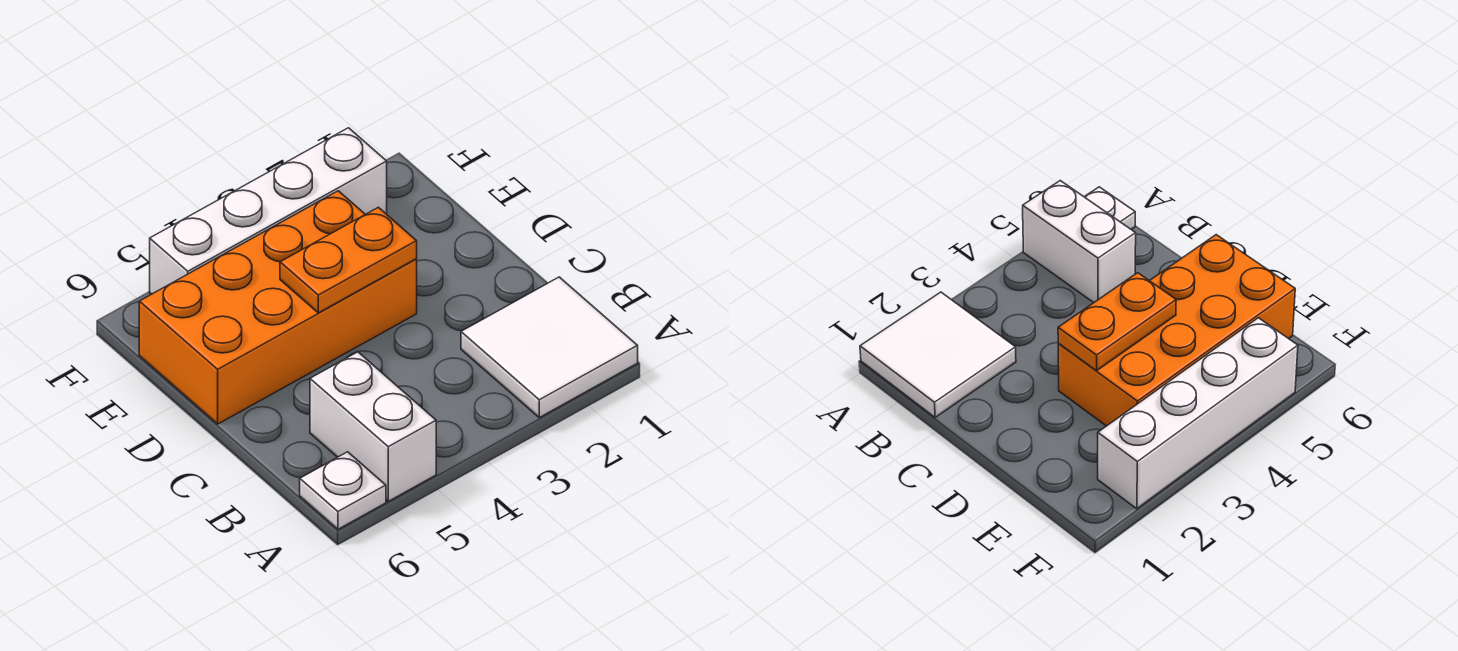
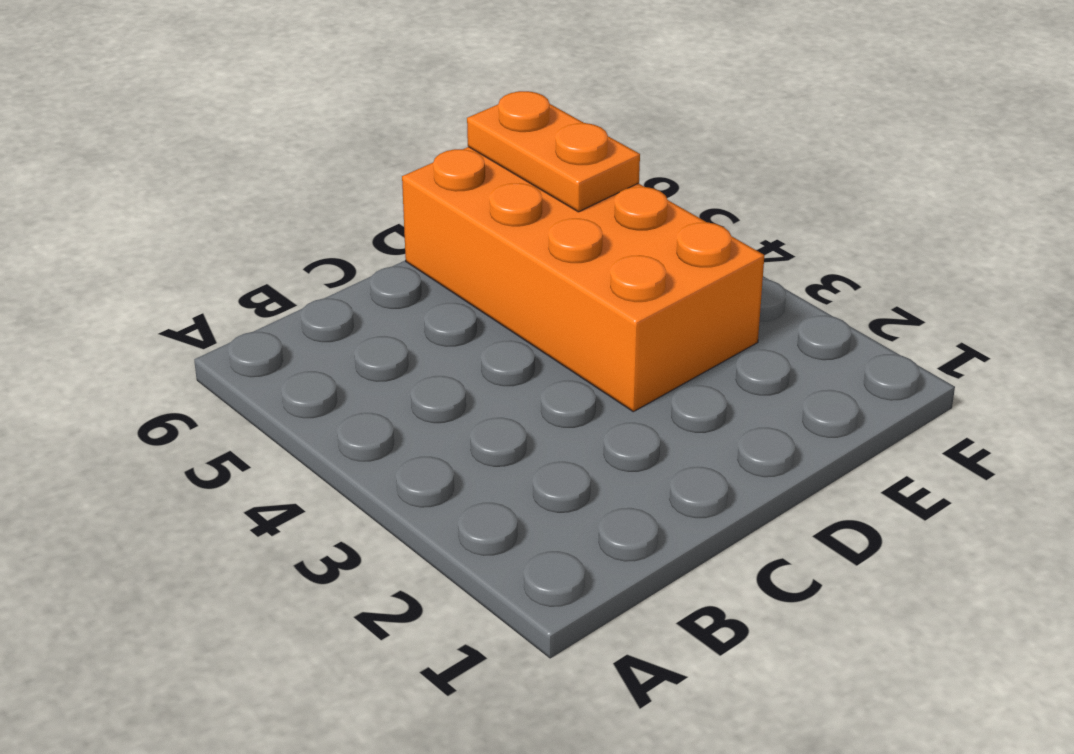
orange plate E5:E6 level 2 -> orange plate D3:D4 level 2
none -> white tile A1:B2 level 1
none -> white brick A5:B5 level 1

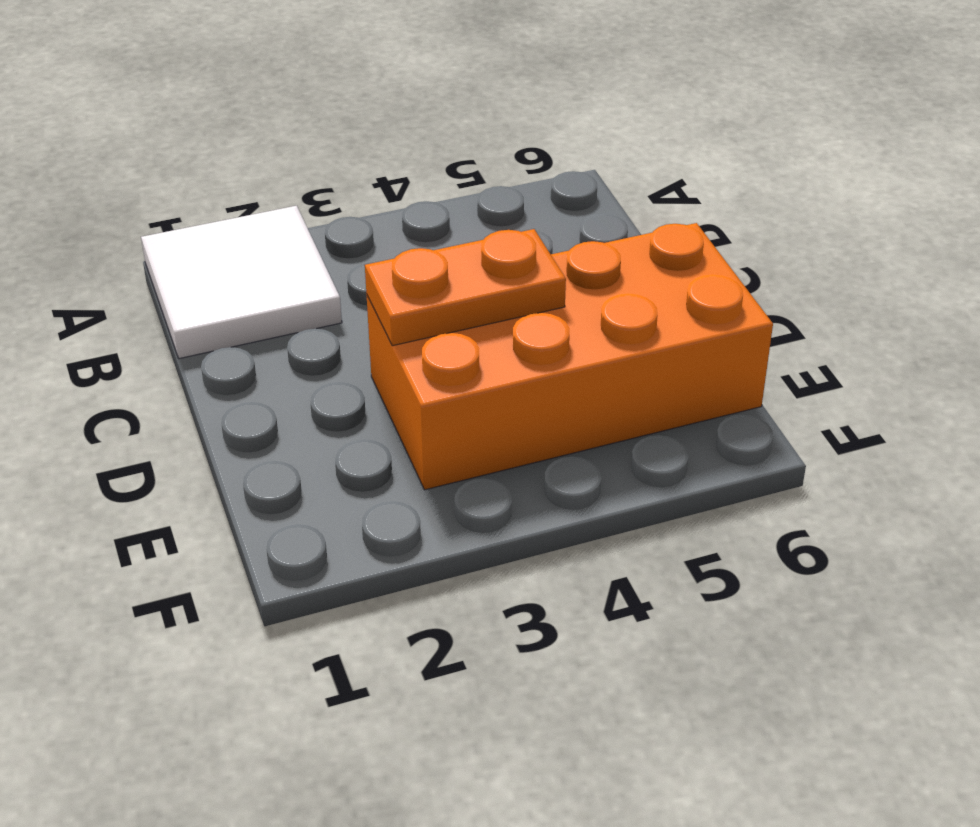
none -> white brick A5:B5 level 1
none -> white plate A6 level 1

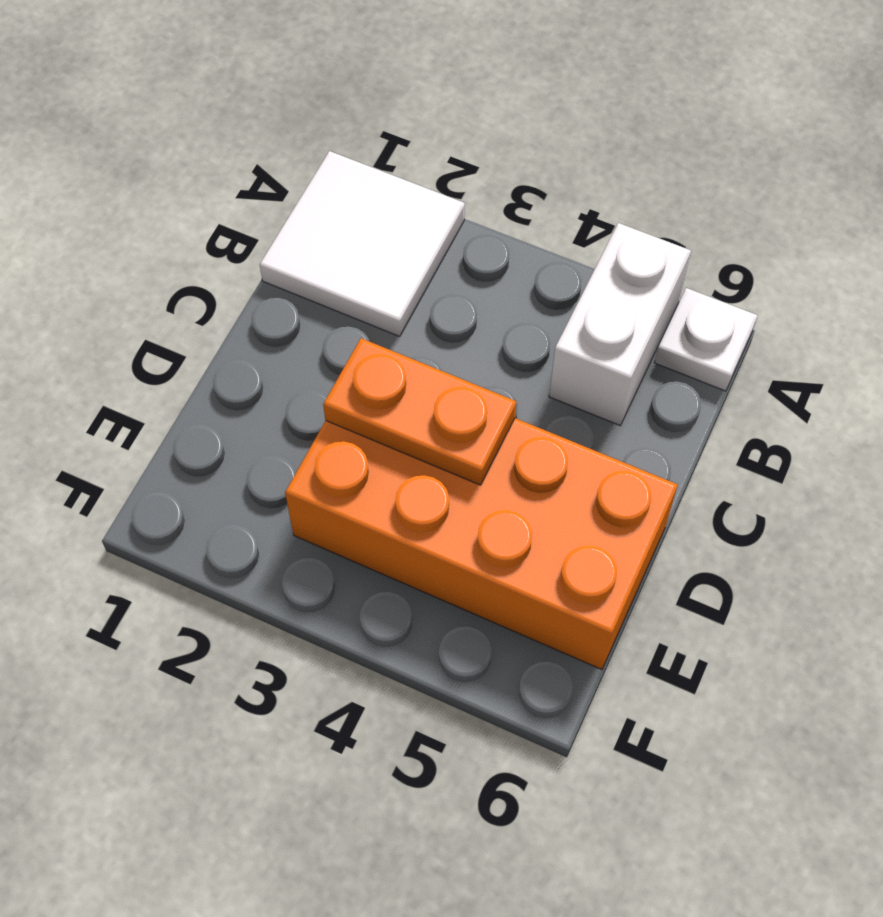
none -> white brick F2:F5 level 1

